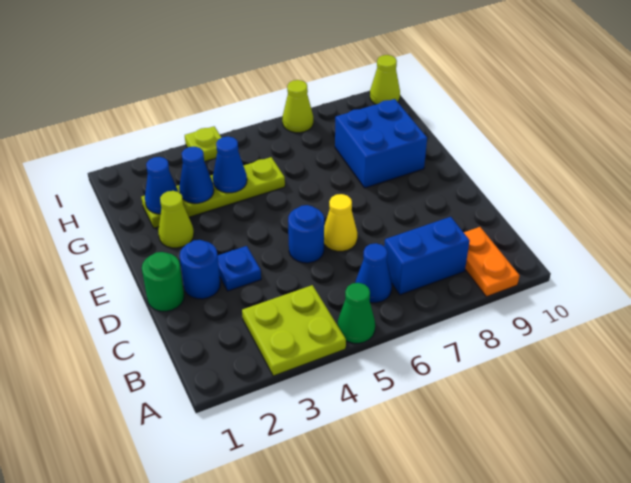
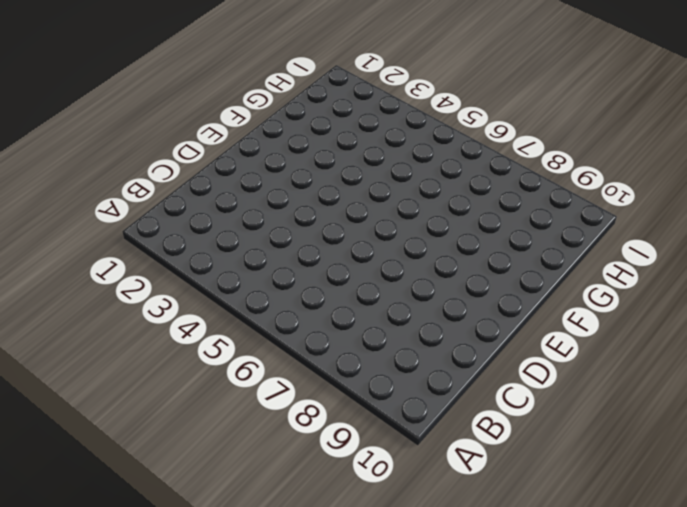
none -> lime plate A3:B4 level 1
none -> green cone A5 level 1
none -> orange plate A9:B9 level 1

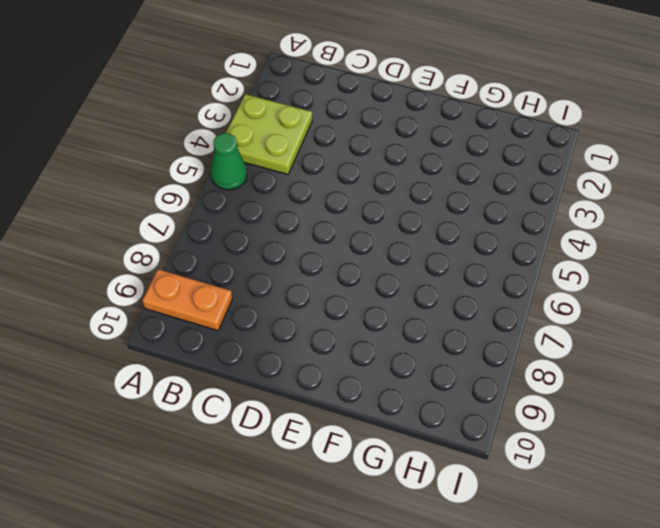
none -> blue cone B6 level 1
none -> blue brick B7:B8 level 1
none -> green round brick D1 level 1

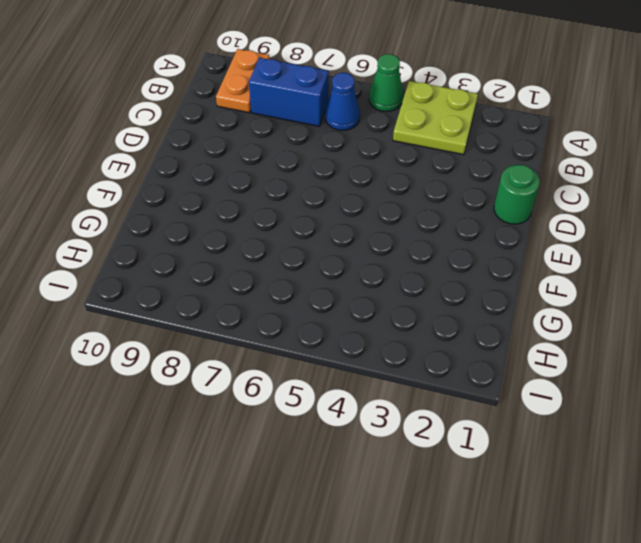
none -> blue round brick D2 level 1
none -> blue plate D3 level 1
none -> blue round brick D5 level 1

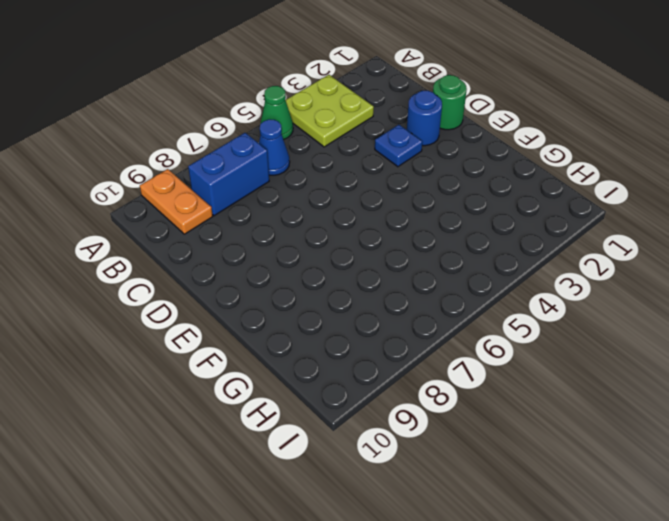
none -> blue round brick D5 level 1
none -> yellow cone D6 level 1
none -> lime cone F2 level 1

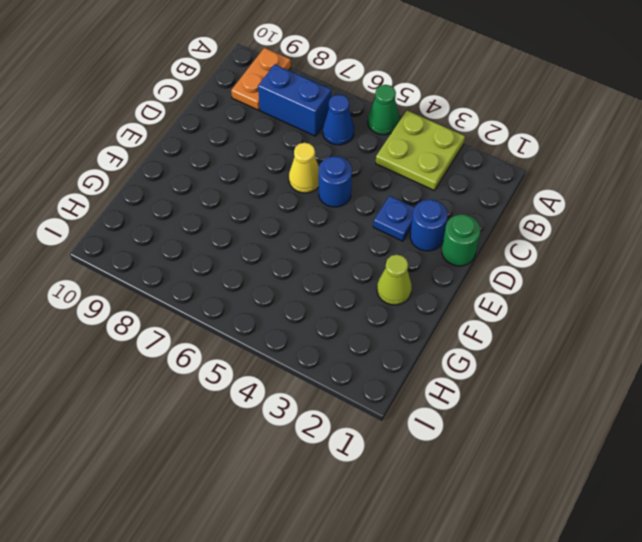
none -> blue brick F8:G9 level 1
none -> lime plate G2:G5 level 1
none -> lime plate I4 level 1

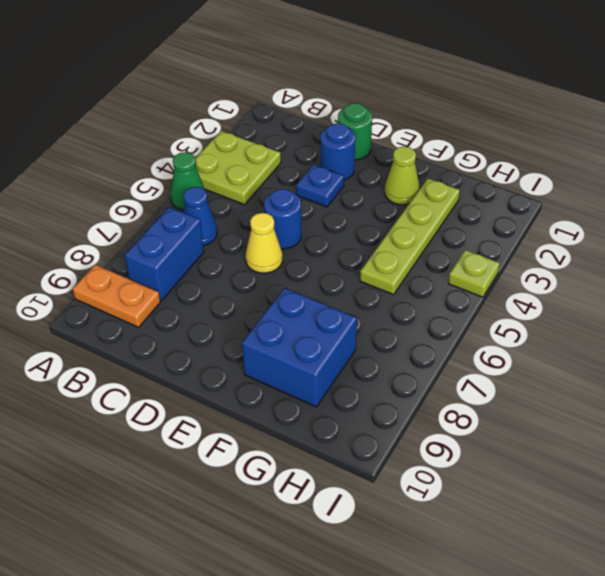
none -> lime cone I7 level 1
none -> lime cone I10 level 1
none -> blue cone G2 level 2

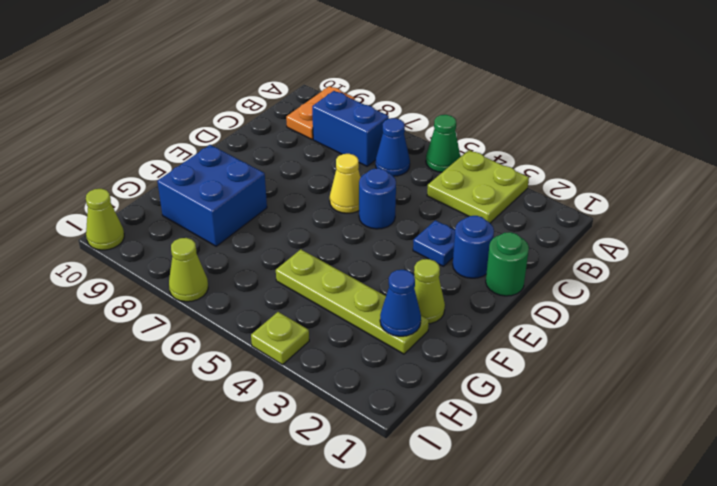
none -> blue cone G3 level 2
none -> blue cone G4 level 2

